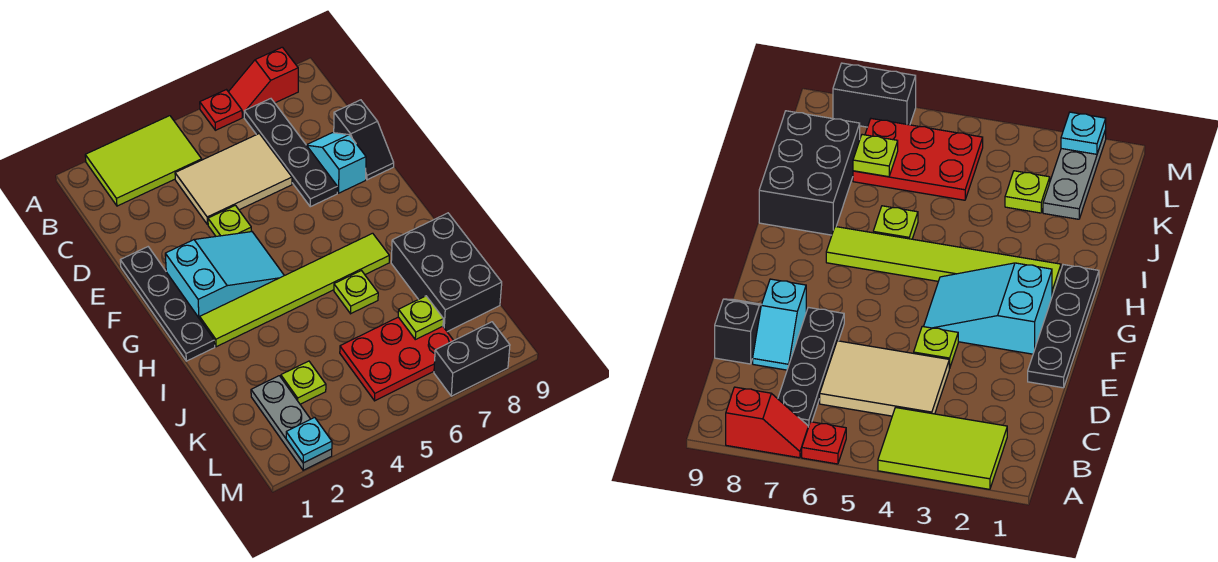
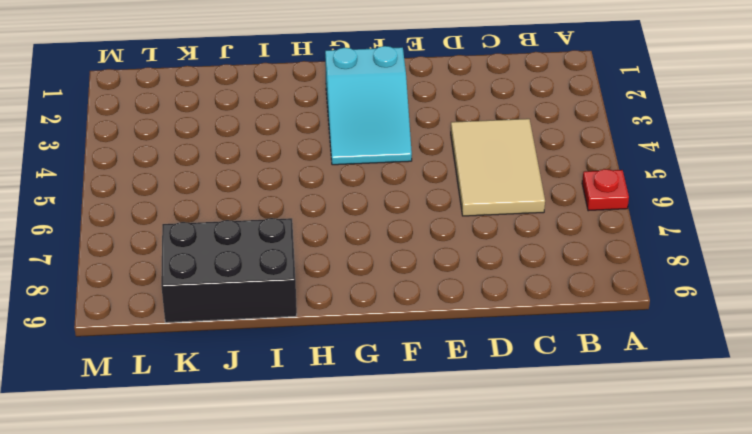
none -> lime tile A2:B4 level 1
none -> red slope A7:A8 level 1 top 8
none -> black plate B7:E7 level 1

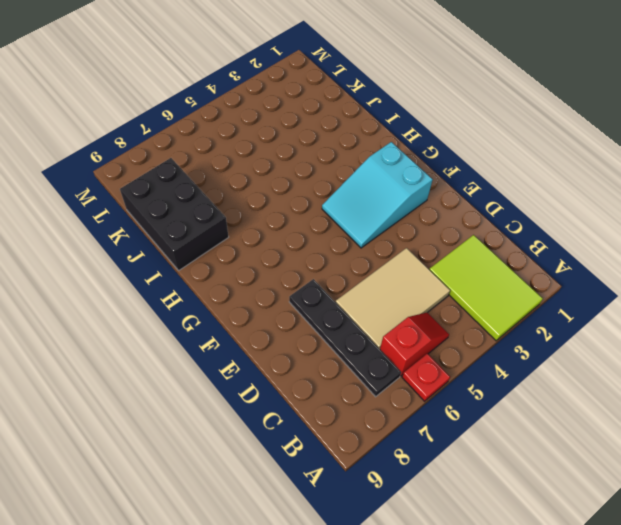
lime tile A2:C3 level 1 -> lime tile A2:B4 level 1
red slope B5:B6 level 1 top 6 -> red slope A7:A8 level 1 top 8
none -> cyan slope D8:E8 level 1 top E
none -> black slope D9:E9 level 1 top D
none -> black plate E1:H1 level 1

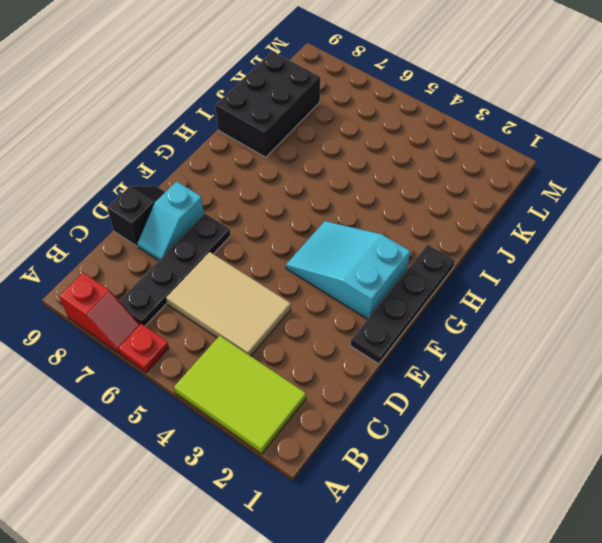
none -> lime plate E4 level 1
none -> lime tile H2:H7 level 1
none -> lime plate I6 level 1

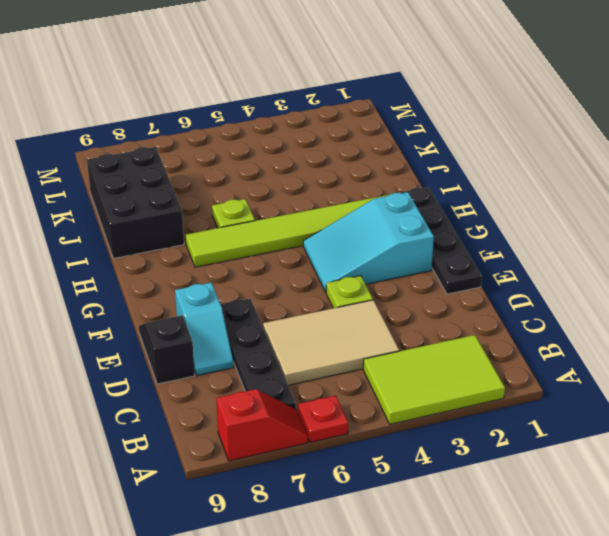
none -> grey plate K2:M2 level 1
none -> lime plate K3 level 1
none -> red plate K5:L7 level 1

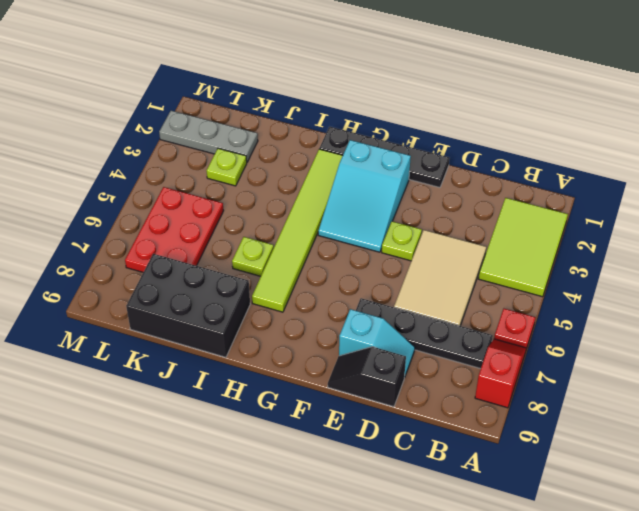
none -> black brick M7:M8 level 1
none -> lime plate K7 level 2
none -> cyan plate M2 level 2

